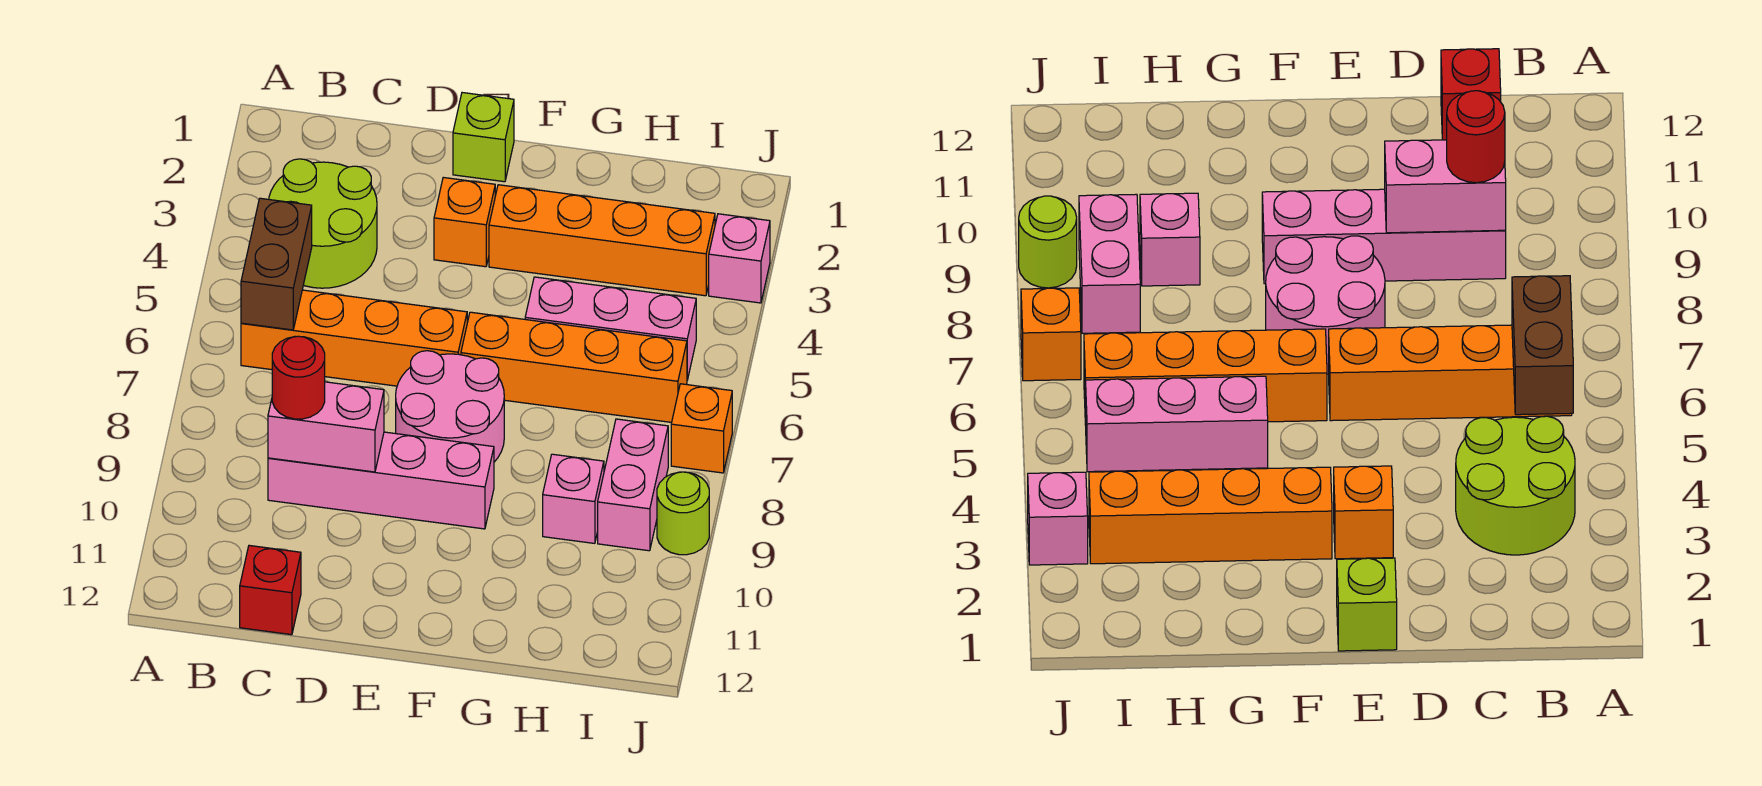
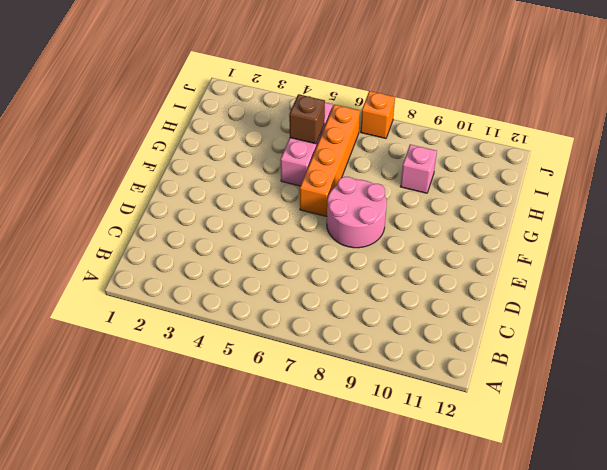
brown brick H5 level 2 -> none
none -> lime round brick B3:C4 level 1
none -> orange brick B6:E6 level 1
none -> pink brick C9:F9 level 1

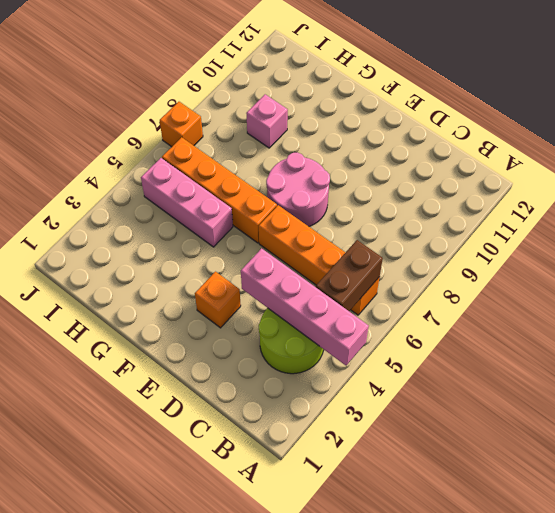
pink brick A4:D4 level 2 -> pink brick C9:F9 level 1
none -> red brick C12 level 1
none -> lime brick E1 level 1
none -> orange brick F3:I3 level 1

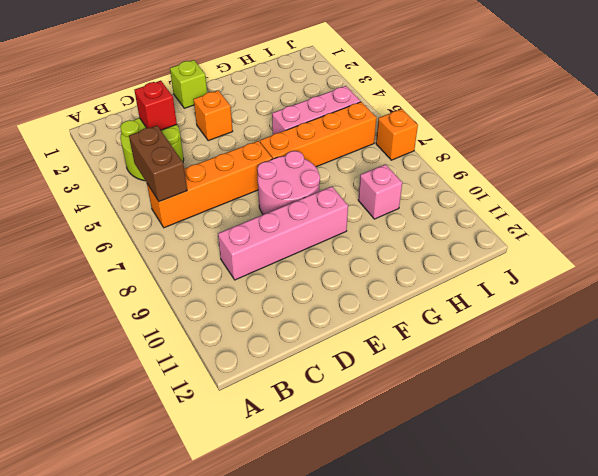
red brick C3 level 2 -> red brick C12 level 1
none -> orange brick F3:I3 level 1
none -> pink brick I8:I9 level 1
none -> pink brick J3 level 1

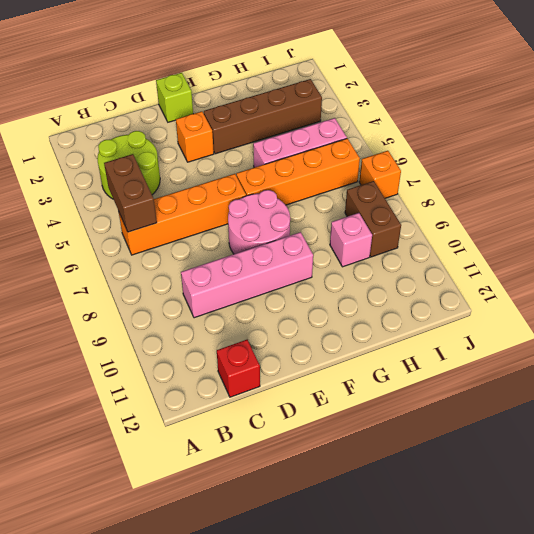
brown brick F3:I3 level 1 -> orange brick F3:I3 level 1
brown brick I8:I9 level 1 -> pink brick I8:I9 level 1
none -> pink brick J3 level 1
none -> lime round brick J9 level 1
none -> pink brick C9:D9 level 2

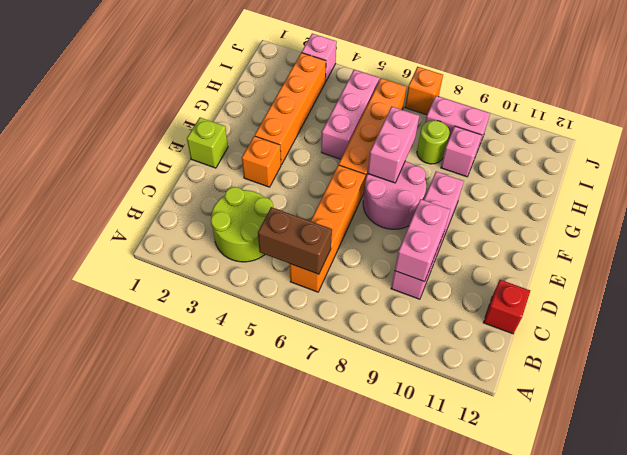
pink brick F7:G7 level 2 -> none
lime round brick H8 level 1 -> lime round brick J9 level 1
none -> red round brick C9 level 3

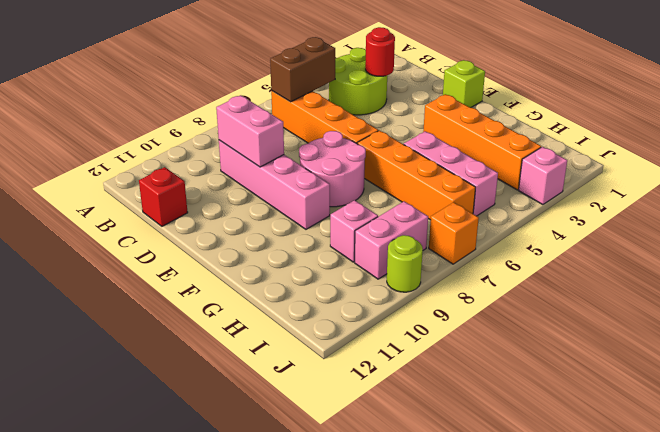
red round brick C3 level 2 -> red round brick C9 level 3
none -> orange brick E3 level 1

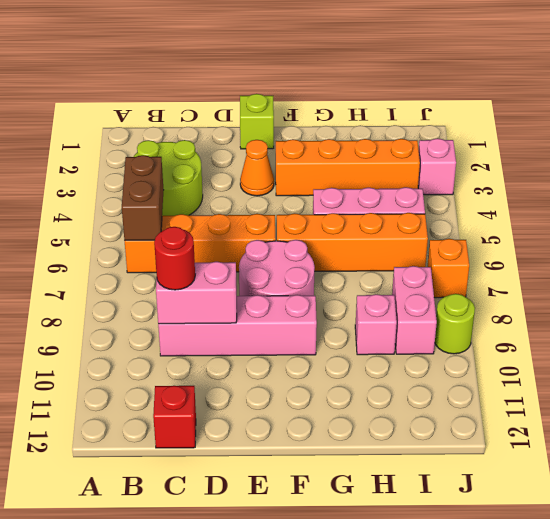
orange cone E3 level 1 -> orange brick E3 level 1

